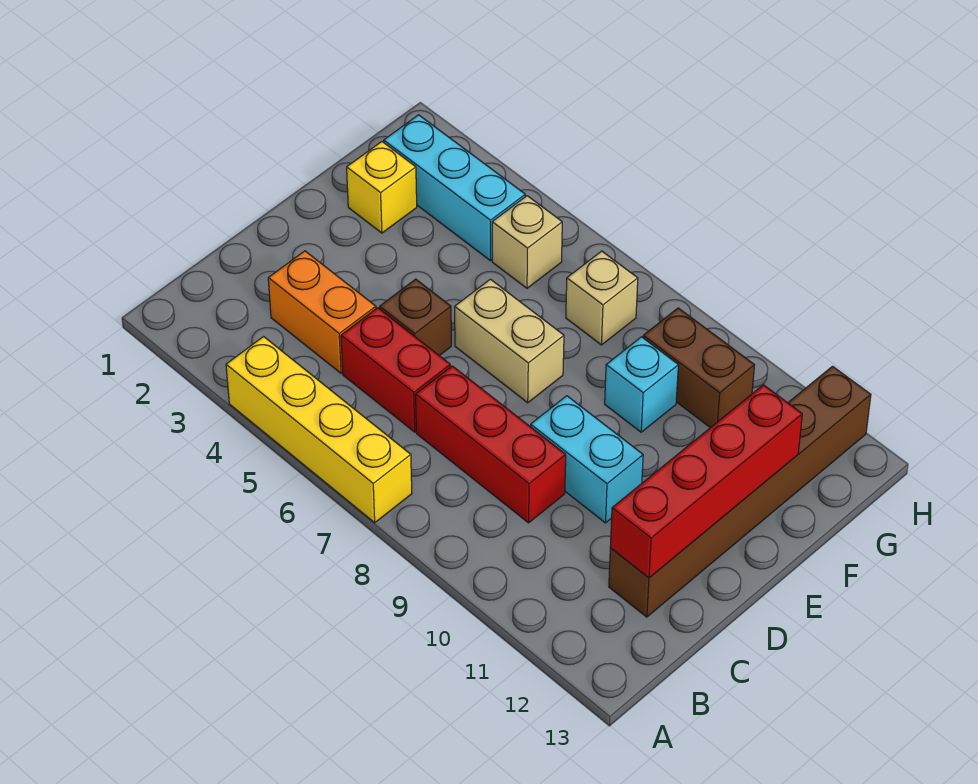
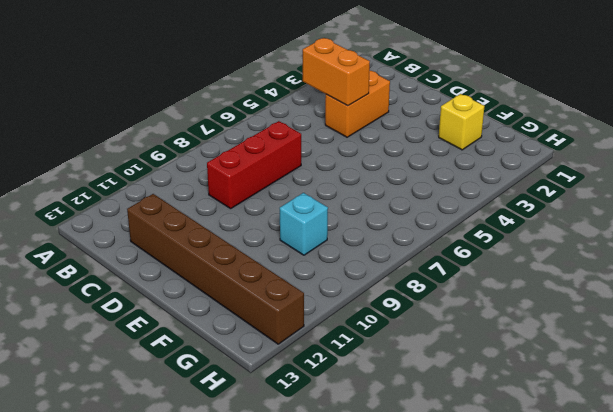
orange brick B4:C4 level 2 -> none
none -> yellow brick A4:A7 level 1
none -> red brick C5:C6 level 1
none -> brown brick D5 level 1

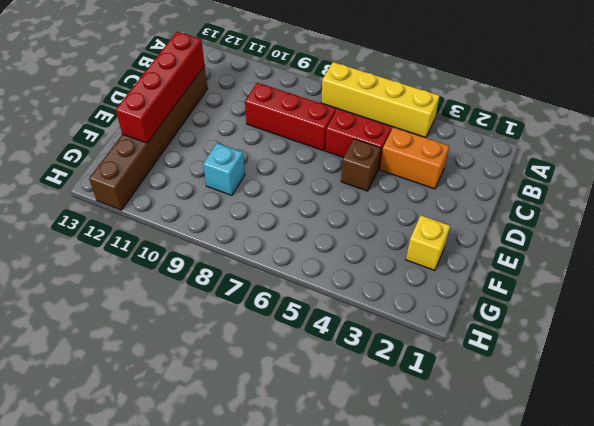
none -> cyan brick D9:D10 level 1
none -> tan brick E6:E7 level 1
none -> cyan brick G2:G4 level 1

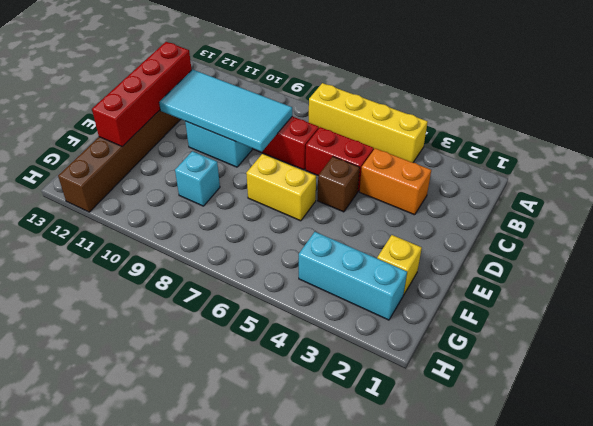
cyan tile C8:D11 level 2 -> none
yellow brick E6:E7 level 1 -> tan brick E6:E7 level 1
none -> tan brick G5 level 1
none -> tan brick G7 level 1
none -> brown brick G9:G10 level 1

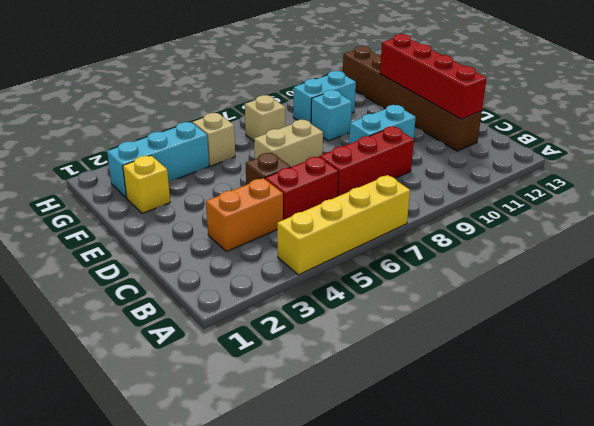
cyan brick G9:G10 level 1 -> brown brick G9:G10 level 1

